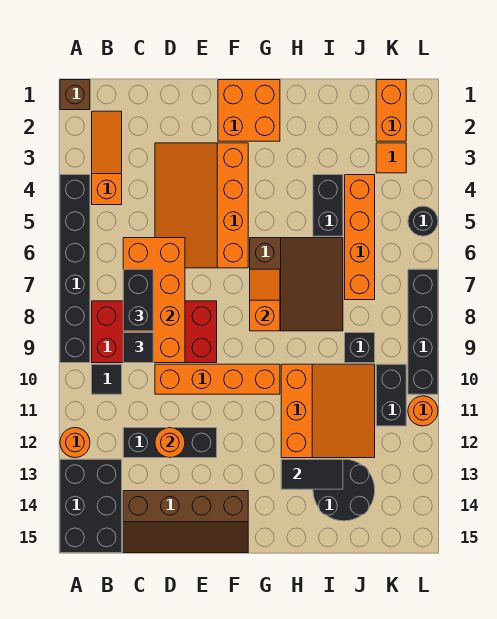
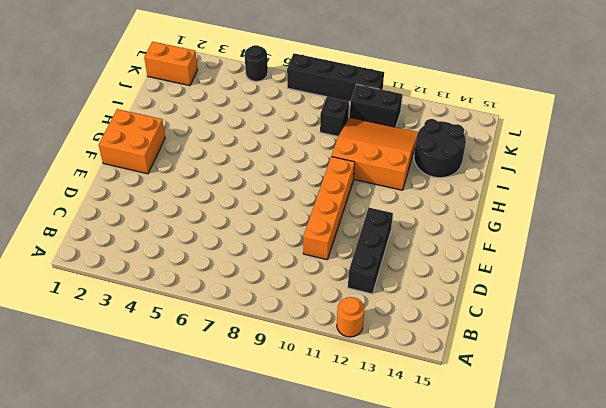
none -> brown brick A1 level 1
none -> black brick A4:A9 level 1
none -> black brick A13:B15 level 1
none -> orange slope B2:B4 level 1 top 4

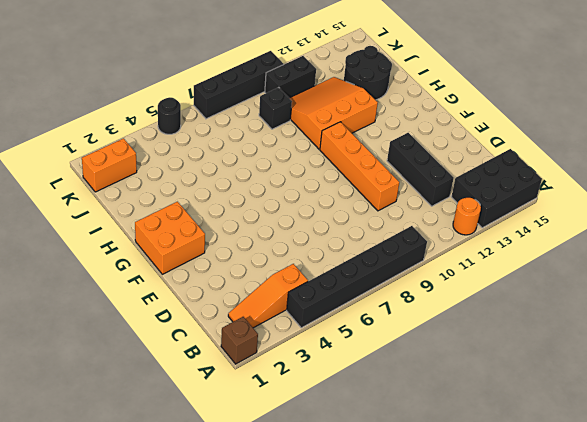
none -> red brick B8:E9 level 1
none -> black tile B10 level 1
none -> brown slope C14:F15 level 1 top 14
none -> orange slope D3:F6 level 1 top F

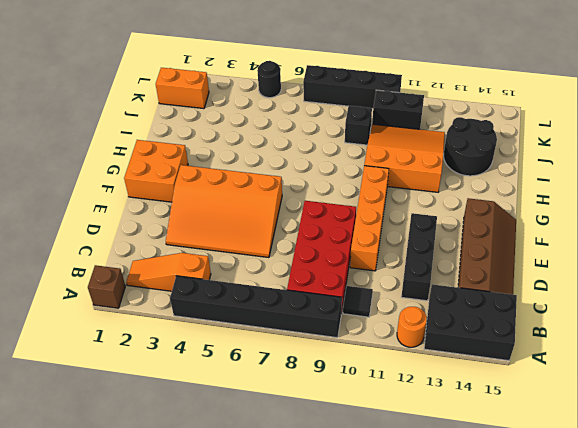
none -> brown slope G6:I8 level 1 top G
none -> black brick I4:I5 level 1
none -> orange brick J4:J7 level 1
none -> orange tile K3 level 1

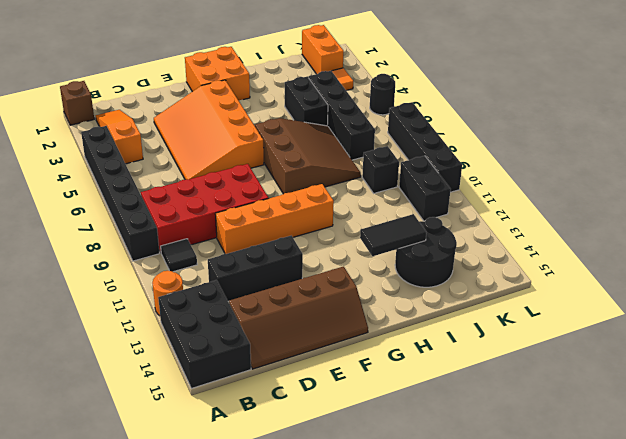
black brick J4:J7 level 1 -> orange brick J4:J7 level 1
none -> orange slope H10:J12 level 1 top H
none -> orange round brick L11 level 1
none -> orange brick C6:D9 level 2
none -> orange round brick D12 level 2

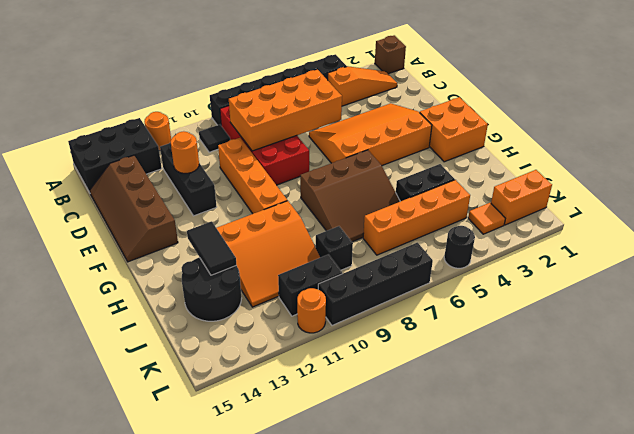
none -> orange slope G7:G8 level 2 top 8
none -> black brick C7:C8 level 3
none -> black tile C9 level 3

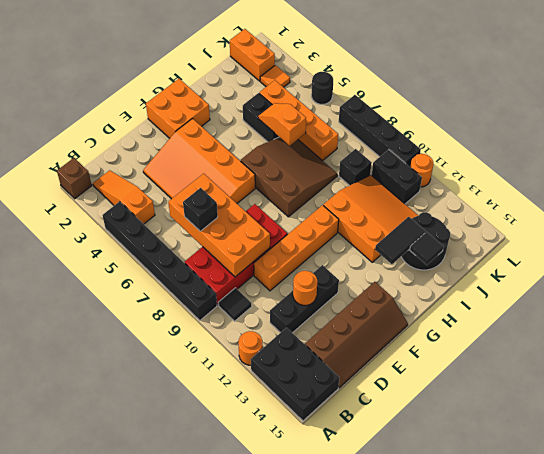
black brick C7 level 3 -> black brick C7:C8 level 3
orange slope I5:I6 level 2 top 6 -> orange slope G7:G8 level 2 top 8
black tile I14 level 2 -> black tile C9 level 3

